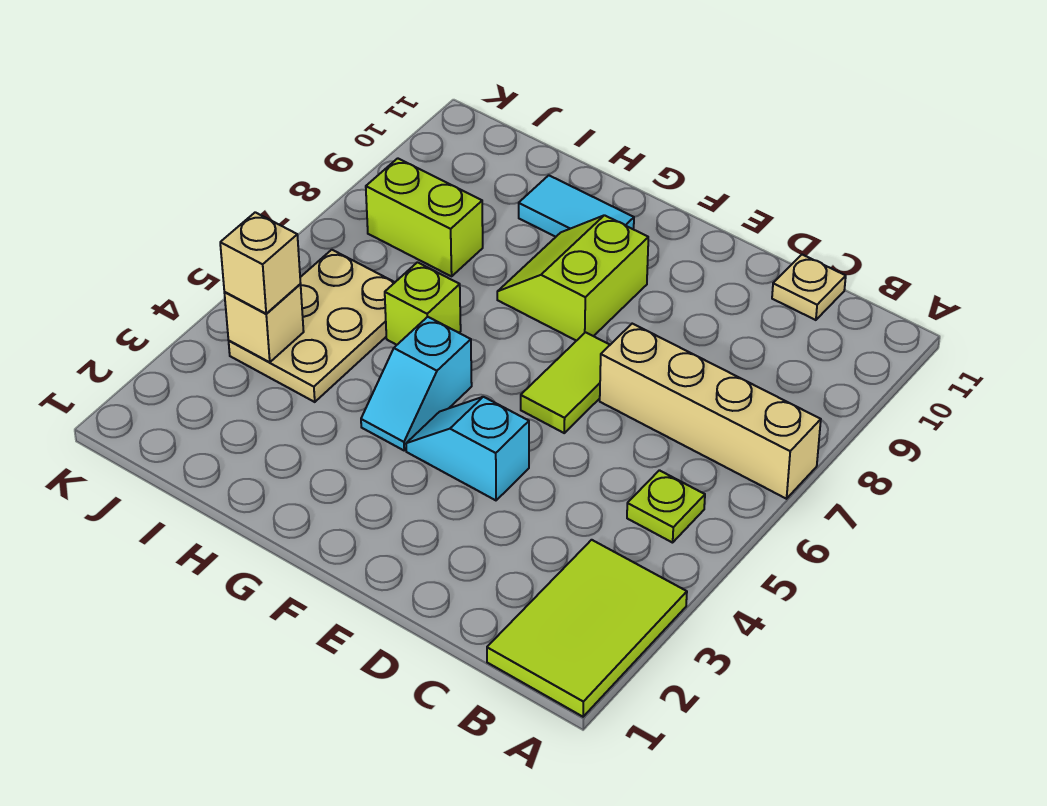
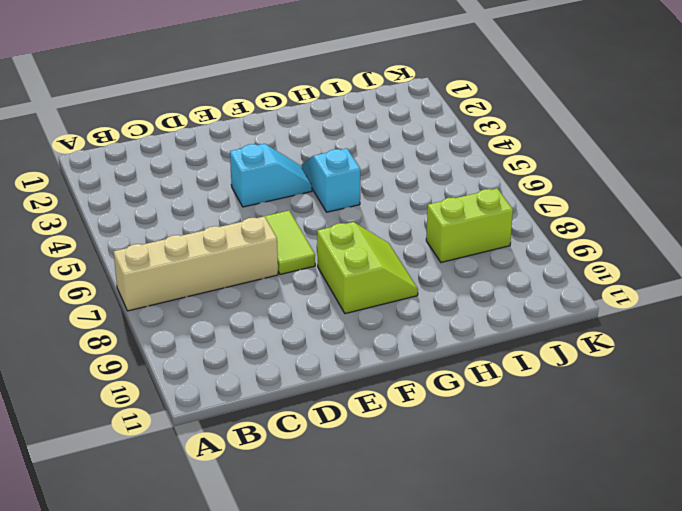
none -> lime tile A1:B3 level 1
none -> lime plate B5 level 1
none -> tan plate C11 level 1

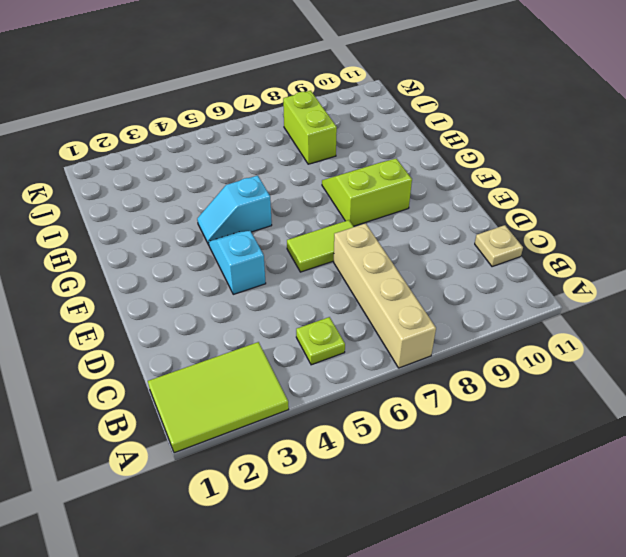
none -> cyan tile G10:H10 level 1
none -> lime brick H6 level 1
none -> tan plate I4:J6 level 1

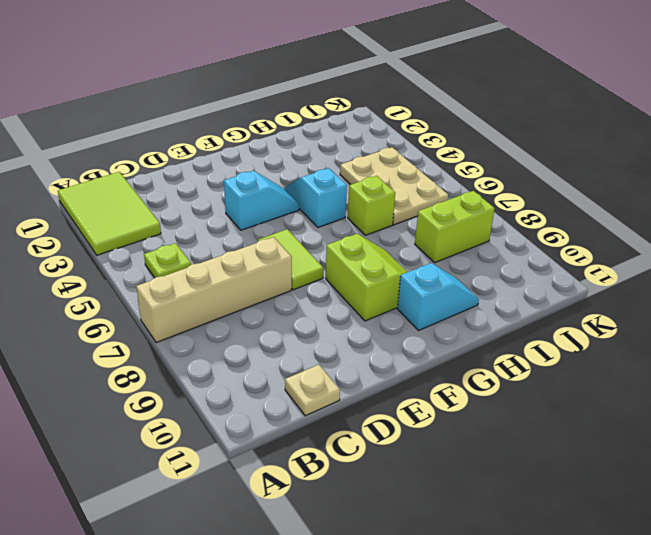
cyan slope G10:H10 level 1 top G -> cyan tile G10:H10 level 1
none -> tan brick J4 level 2
none -> tan brick J4 level 3

